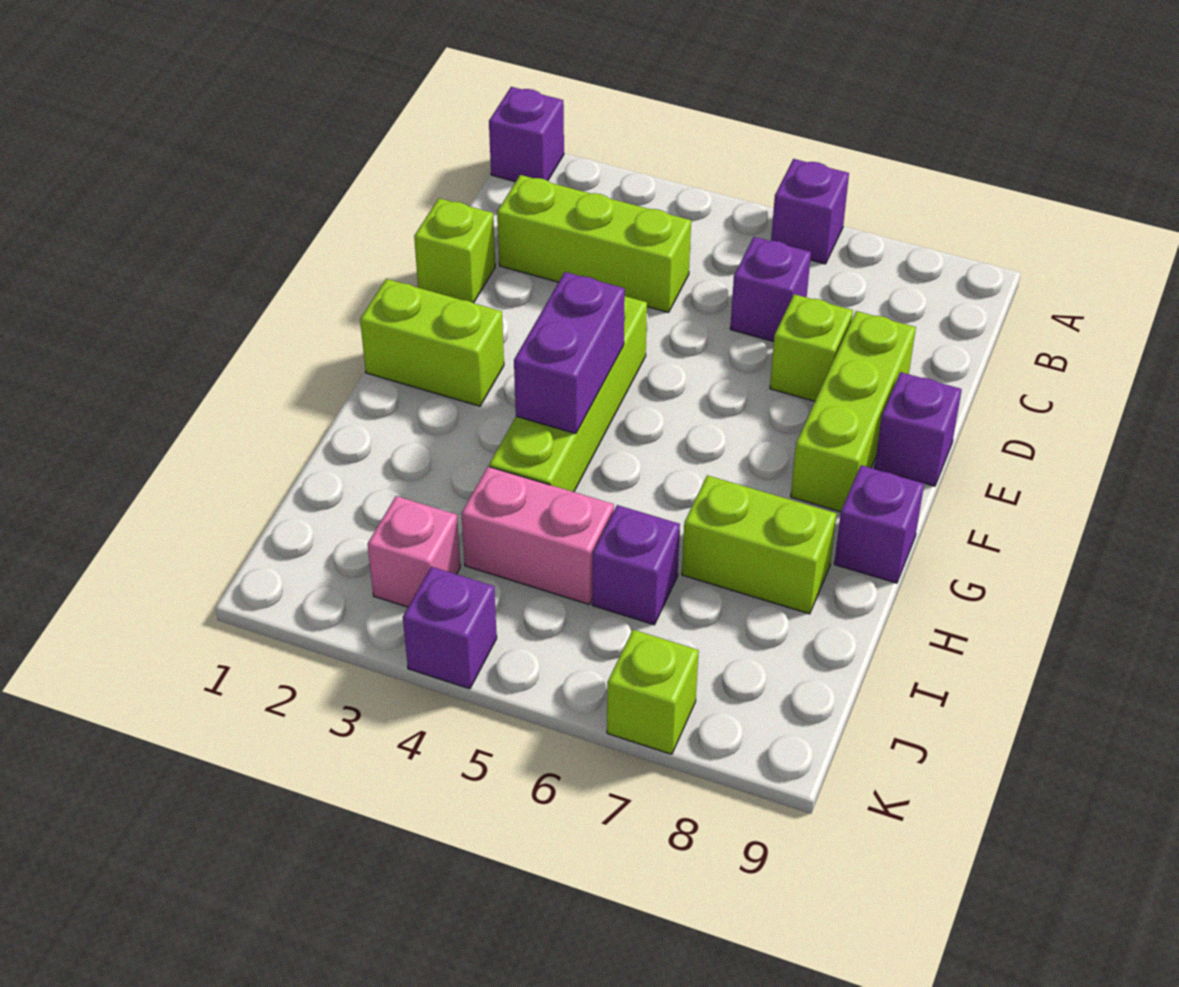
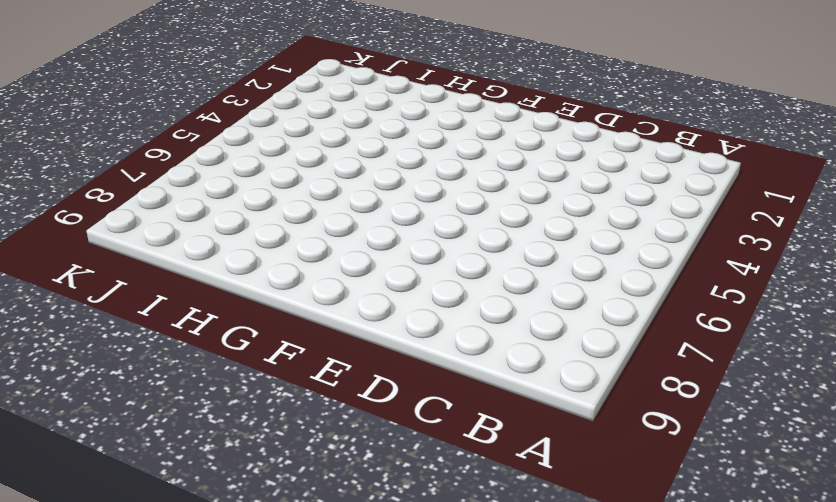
none -> purple brick A1 level 1
none -> purple brick A6 level 1
none -> lime brick C2:C4 level 1

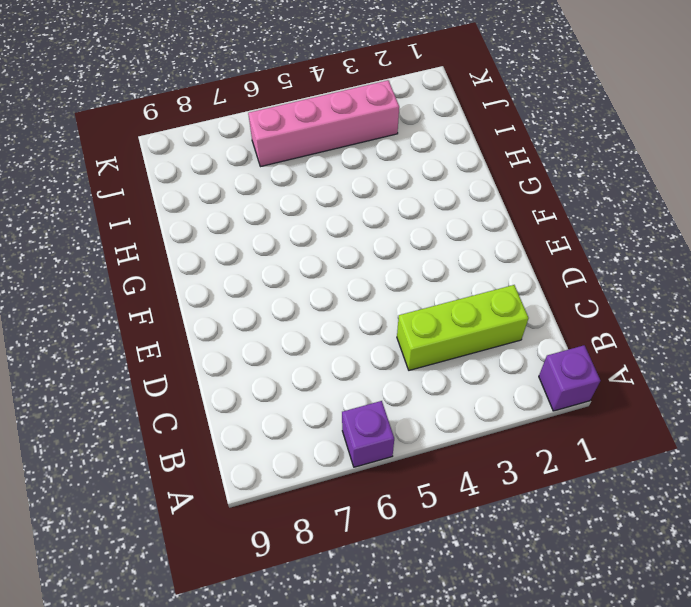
pink brick J3:J6 level 1 -> pink brick J3 level 1
none -> purple brick C6 level 1
none -> lime brick D1 level 1
none -> lime brick D7 level 1

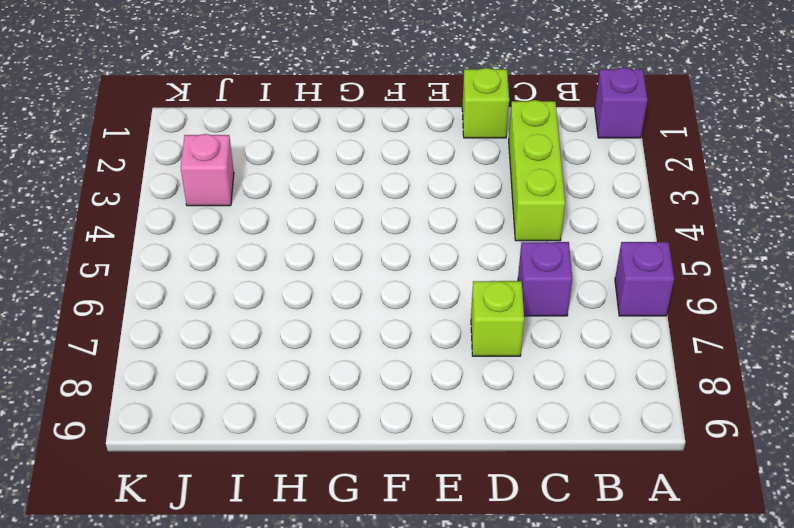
none -> lime brick D8:F8 level 1
none -> lime brick E4:H4 level 1
none -> purple brick E9 level 1

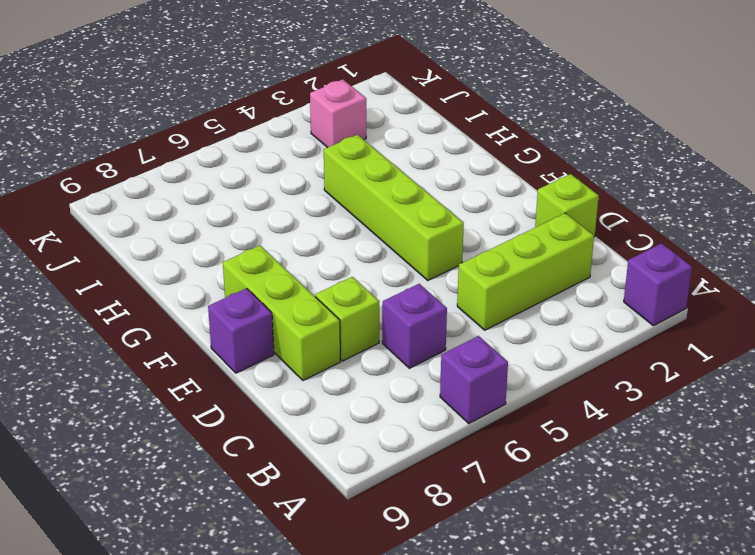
none -> lime brick F1:F2 level 1
none -> purple brick G9 level 1
none -> lime brick H7:H8 level 1

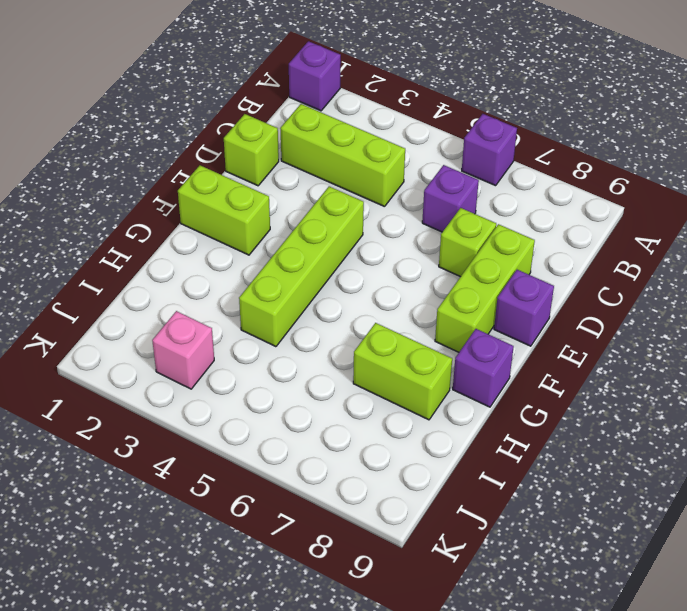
none -> pink brick I4:I5 level 1
none -> purple brick I6 level 1
none -> purple brick K4 level 1

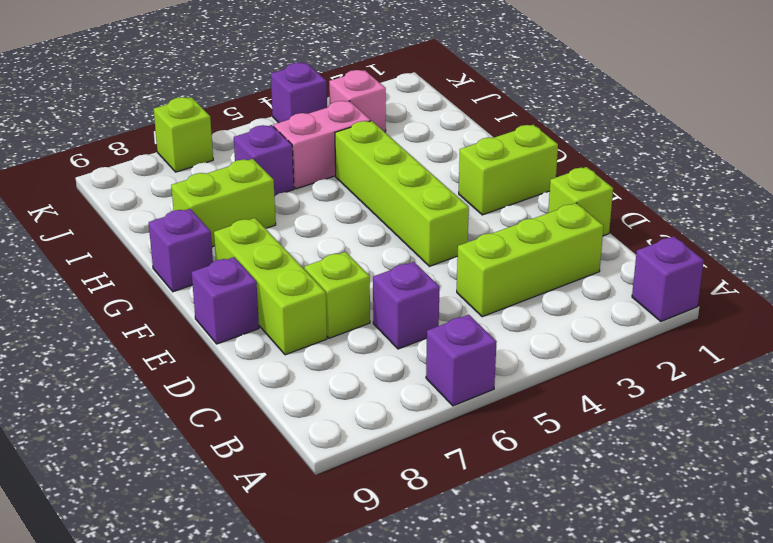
none -> purple brick F4:G4 level 2

